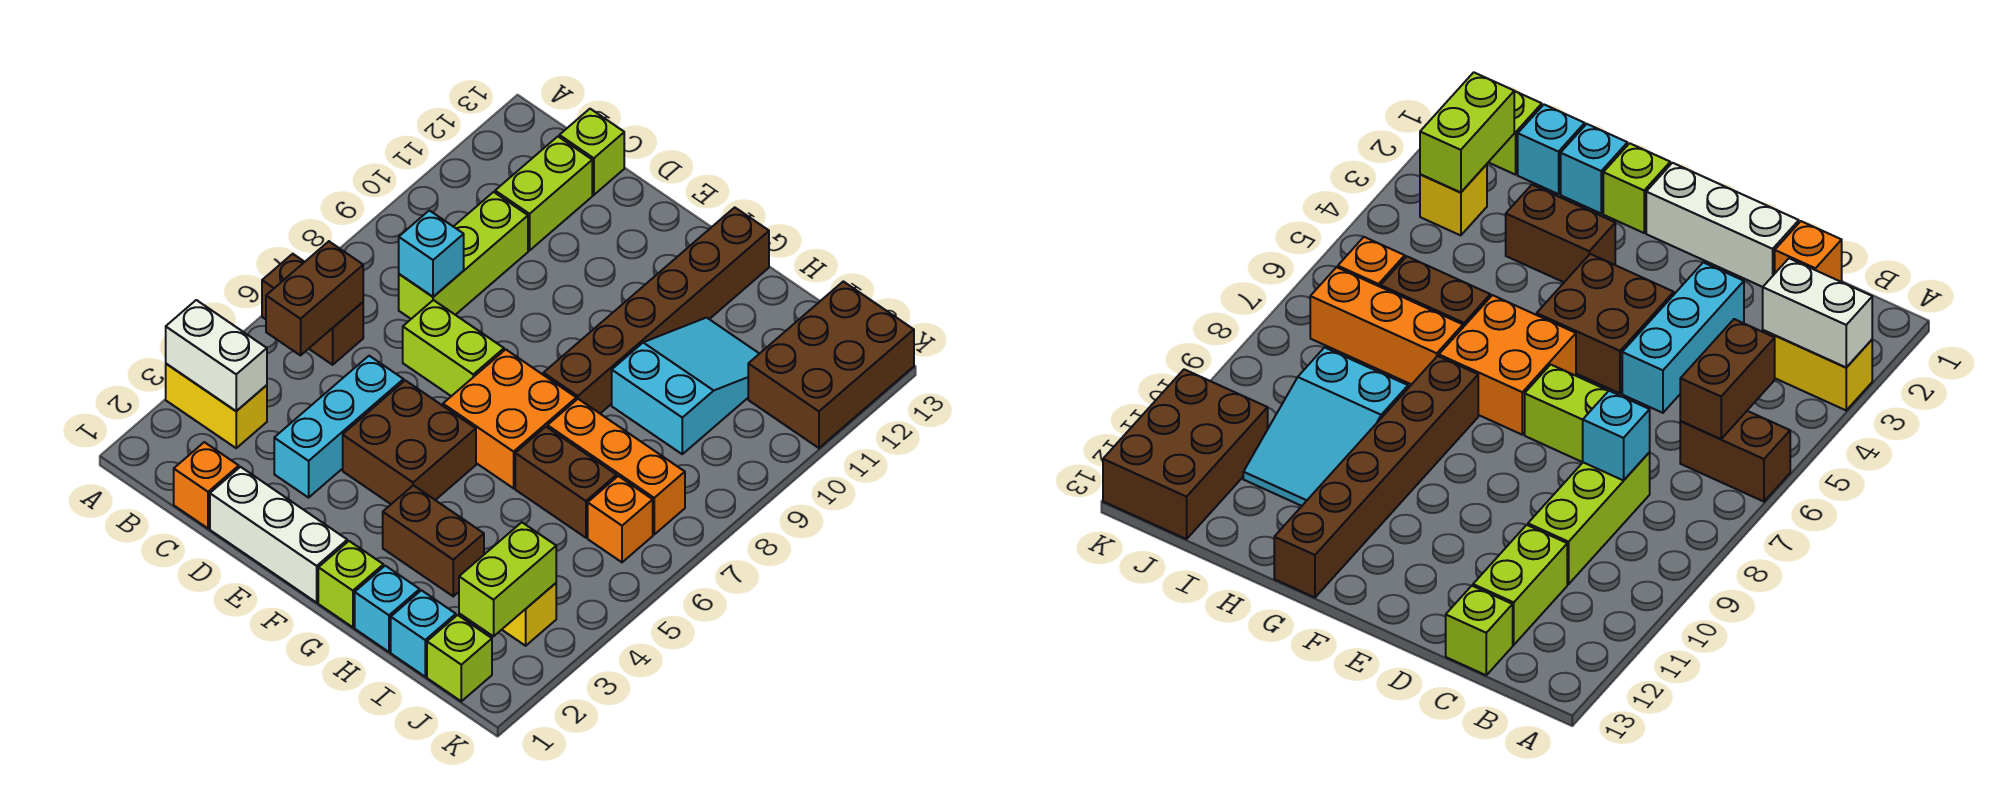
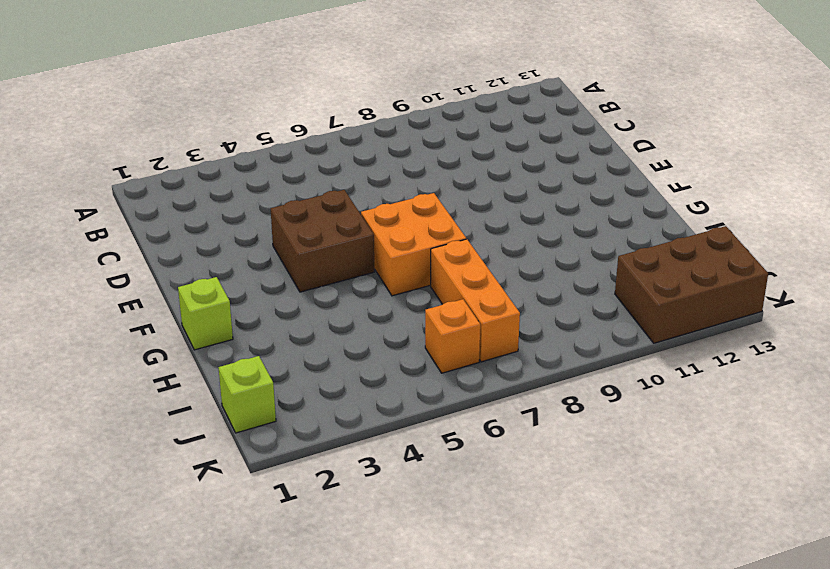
none -> yellow brick A3:B3 level 1
none -> brown brick A6:B6 level 1
none -> orange brick C1 level 1

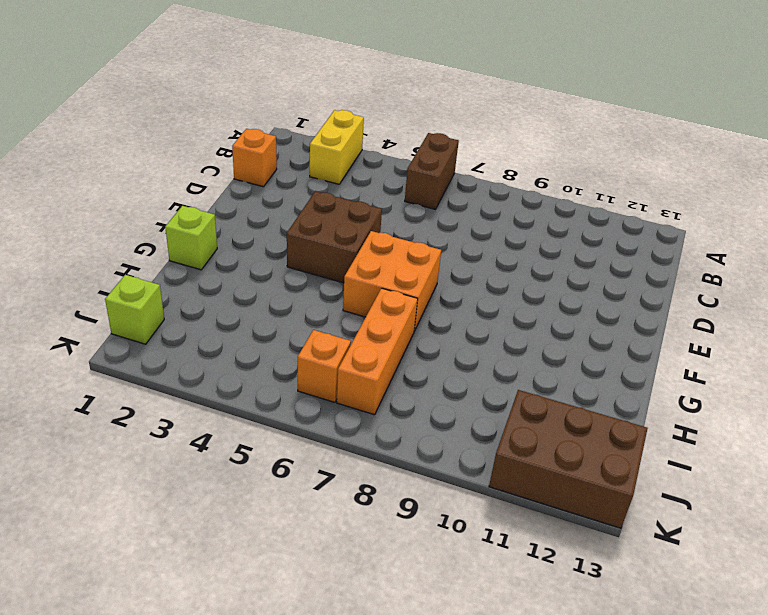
none -> lime brick C8:C10 level 1
none -> lime brick C11:C12 level 1
none -> lime brick C13 level 1

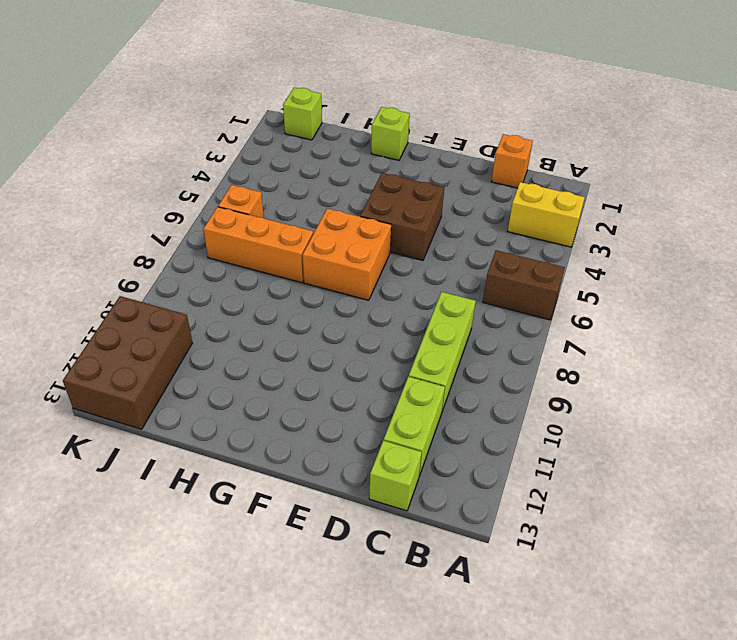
none -> white brick D1:F1 level 1
none -> cyan brick D3:D5 level 1
none -> lime brick D7:E7 level 1

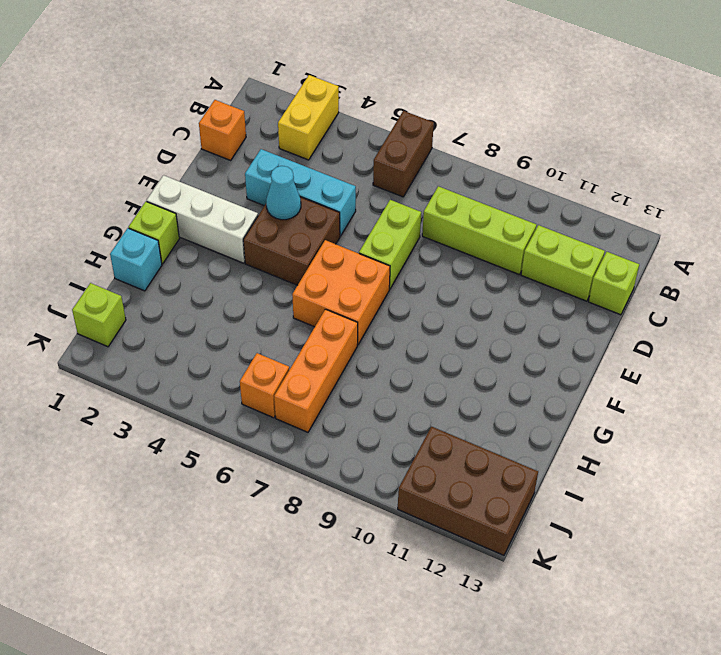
cyan cone E4 level 2 -> none
white brick F1:F3 level 1 -> white brick D1:F1 level 1
none -> brown brick G3:H3 level 1
none -> brown brick G8:G13 level 1
none -> brown brick H6:I6 level 1

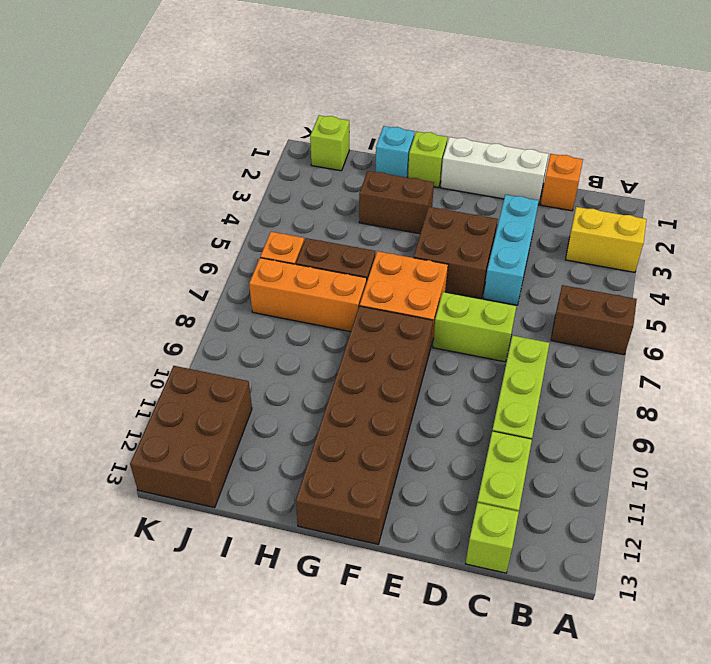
brown brick F8:G13 level 1 -> brown brick G8:G13 level 1
none -> cyan slope H9:I11 level 1 top 9
none -> cyan brick I1 level 1
none -> yellow brick J3 level 1

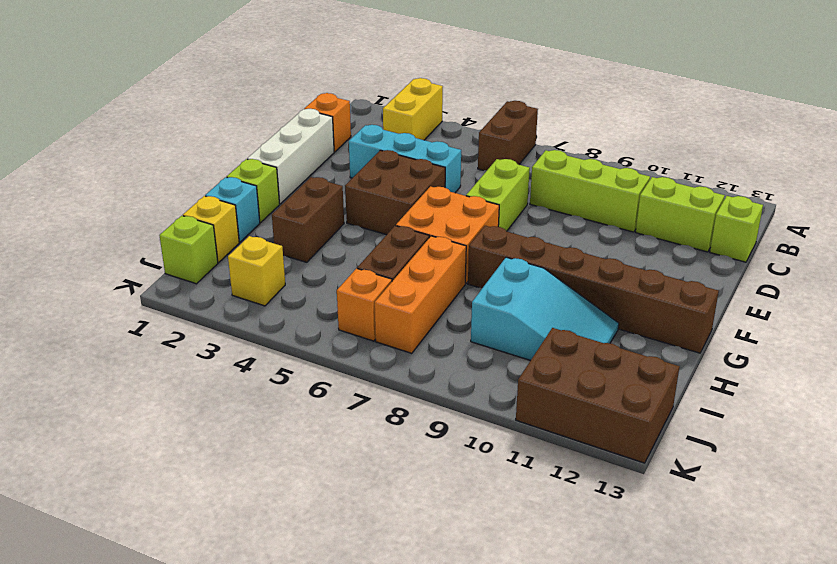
yellow brick I1 level 1 -> cyan brick I1 level 1
none -> white brick A3:B3 level 2
none -> brown brick B5:B6 level 2
none -> cyan brick C8 level 2

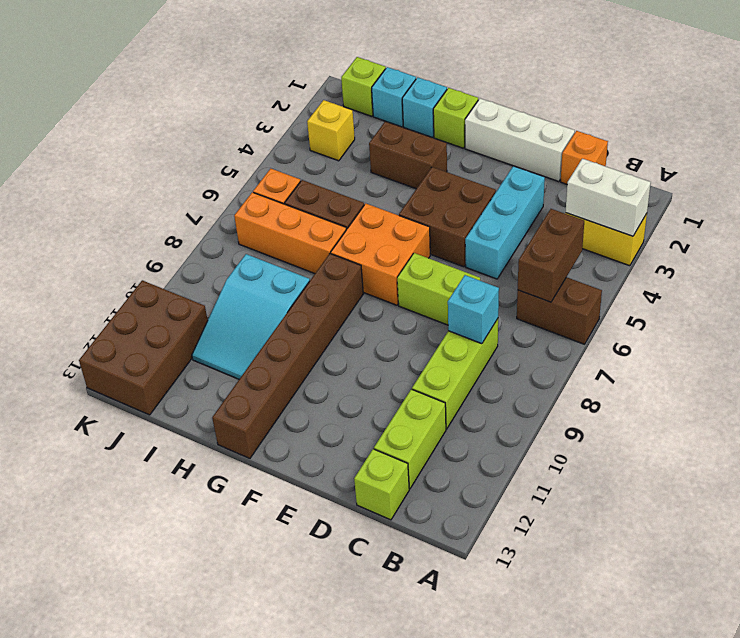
none -> lime brick J2:J3 level 2

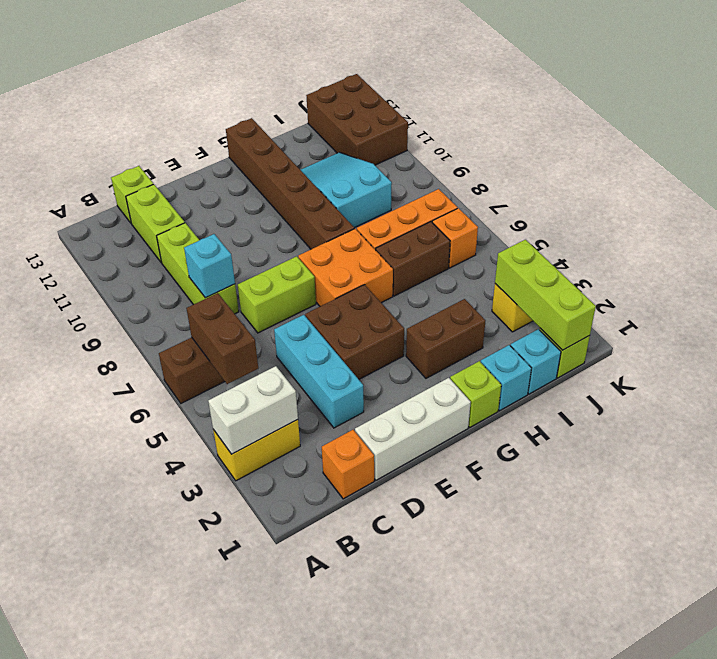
lime brick J1:J3 level 2 -> lime brick J2:J3 level 2

